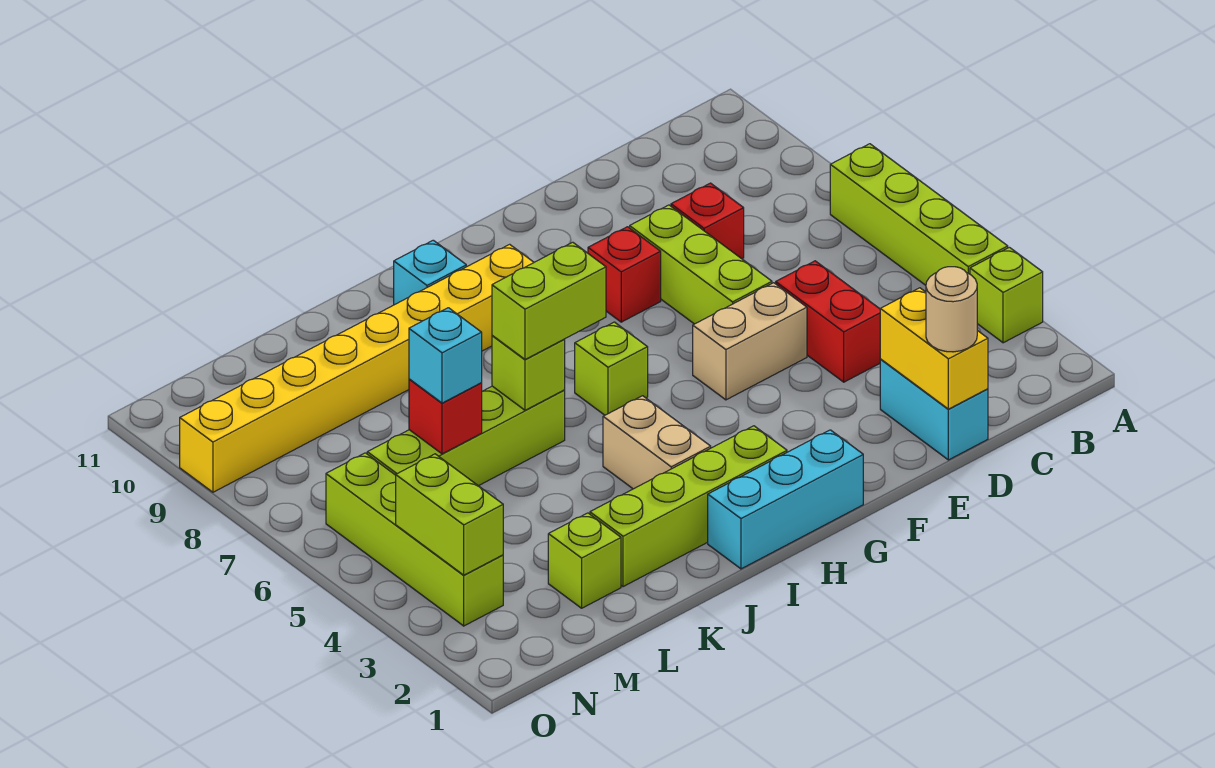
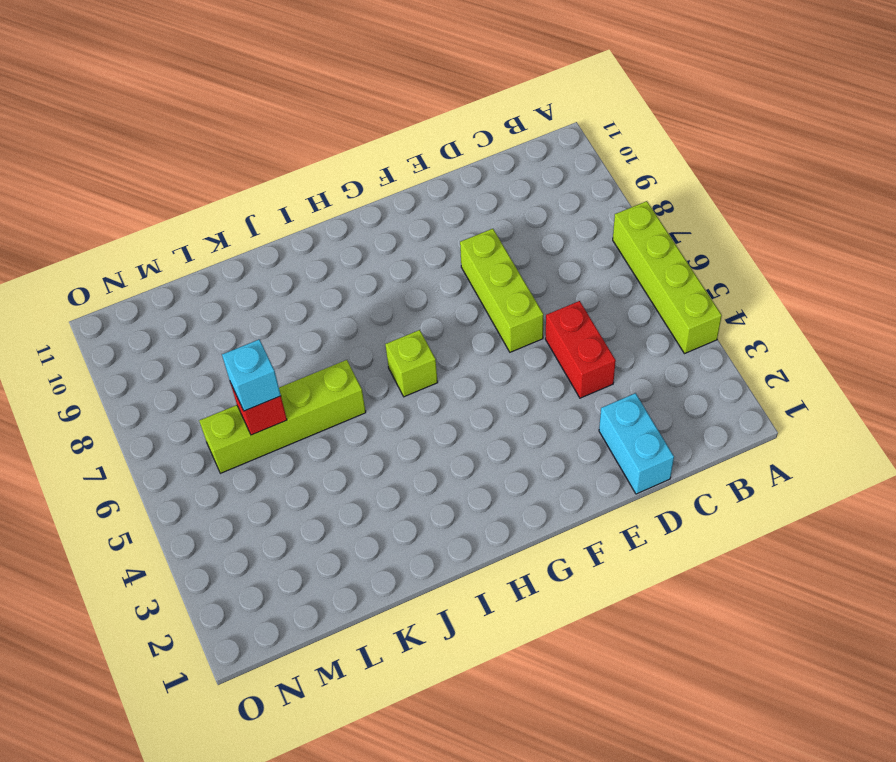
none -> lime brick A3 level 1
none -> red brick D8 level 1
none -> tan brick E5:F5 level 1

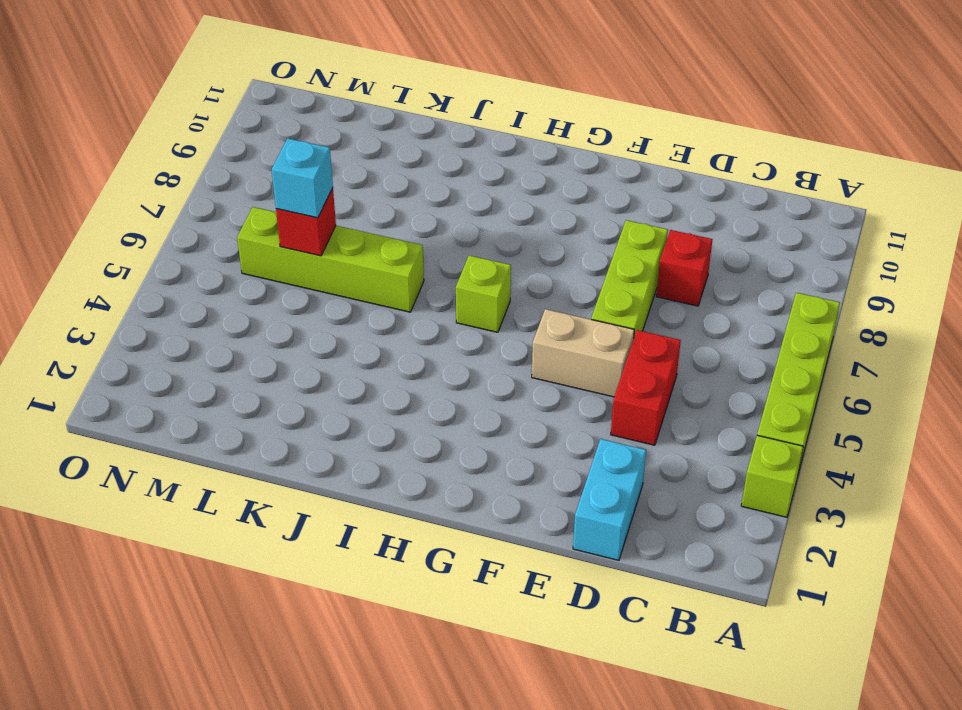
none -> red brick F8 level 1
none -> cyan brick G1:I1 level 1
none -> lime brick H2:K2 level 1

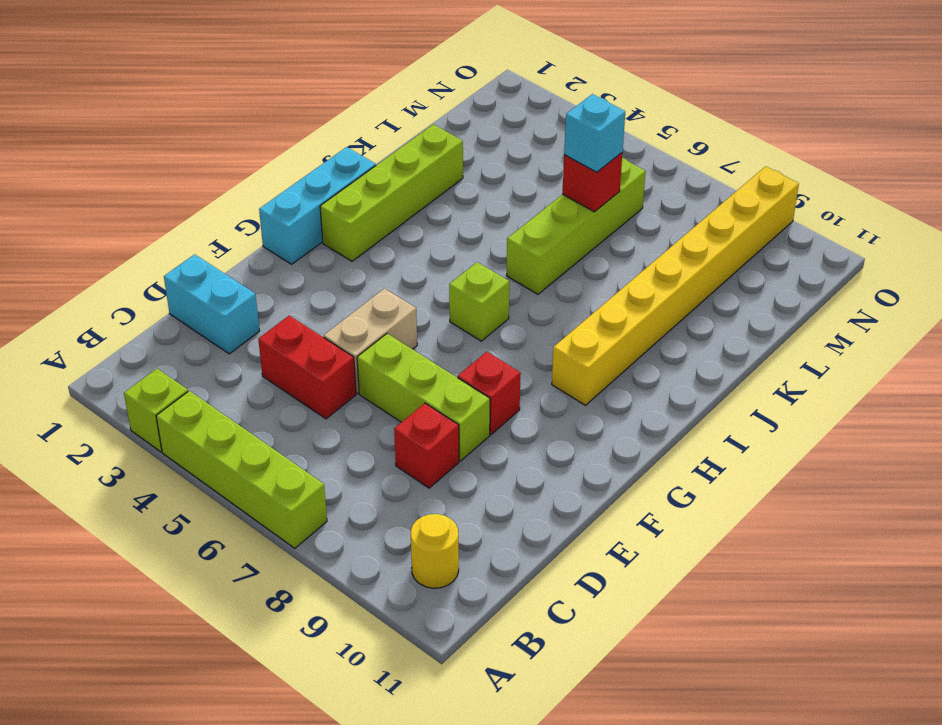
yellow round brick B10 level 1 -> none
none -> tan brick I3:I4 level 1
none -> cyan brick I10 level 1
none -> lime brick L2 level 1

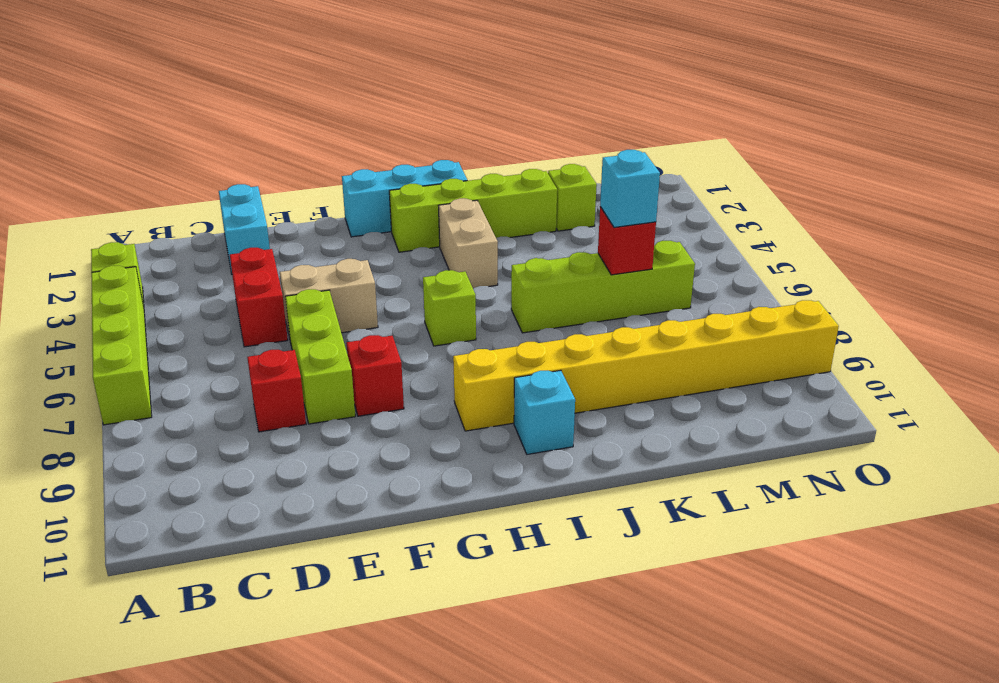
none -> lime brick N3:N6 level 1
none -> yellow brick D1:D2 level 2
none -> lime brick J6 level 2

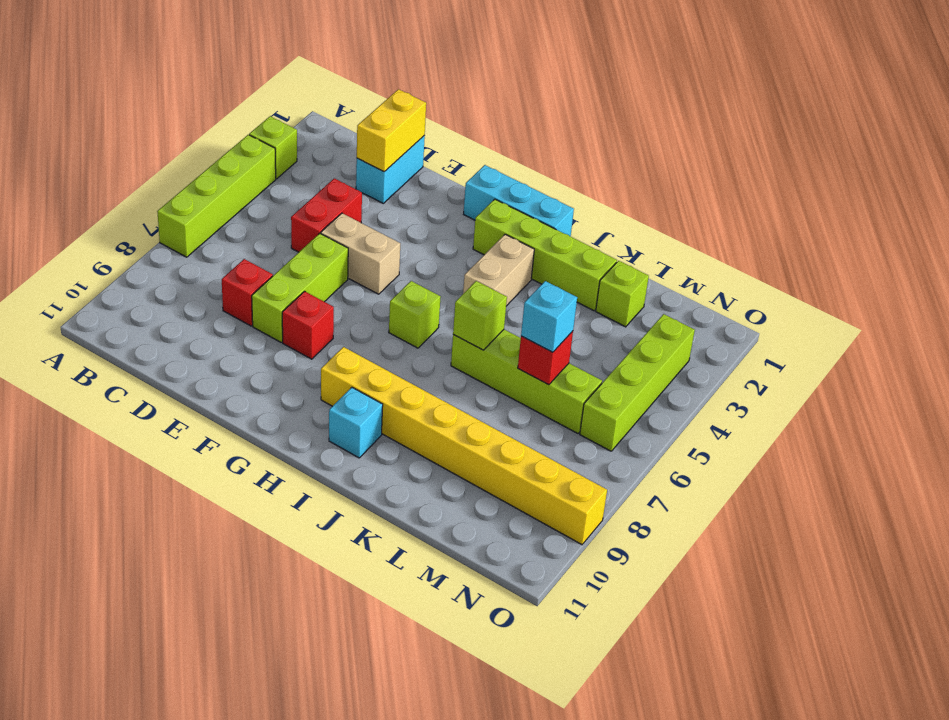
none -> lime brick N3:N4 level 2
none -> tan round brick D1 level 3
none -> lime brick I6:J6 level 3

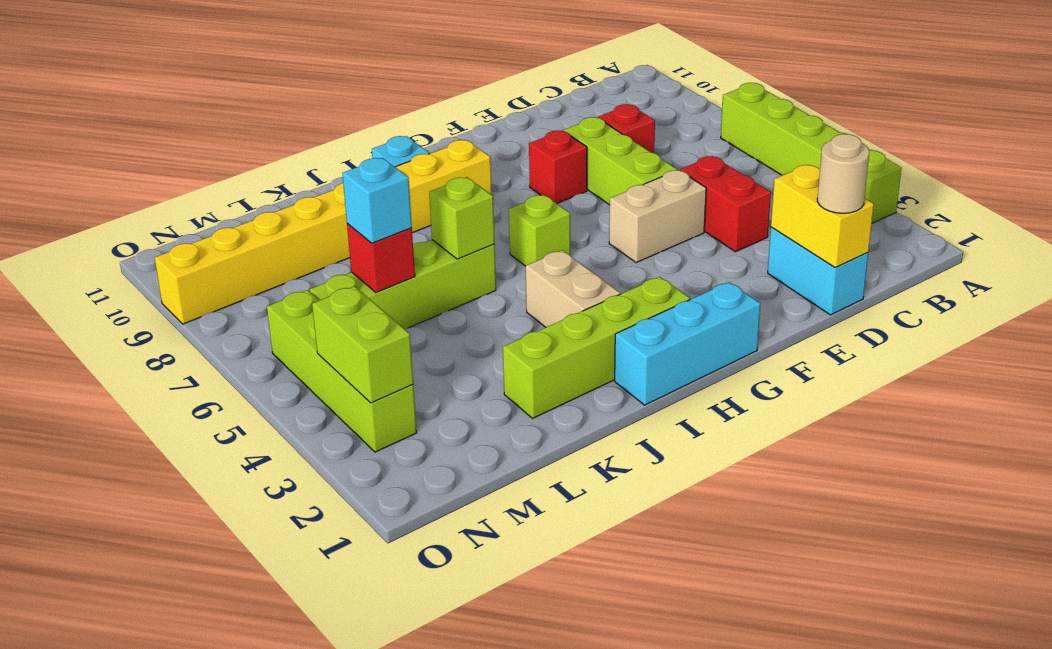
none -> lime brick L2 level 1
none -> lime brick I6:J6 level 3

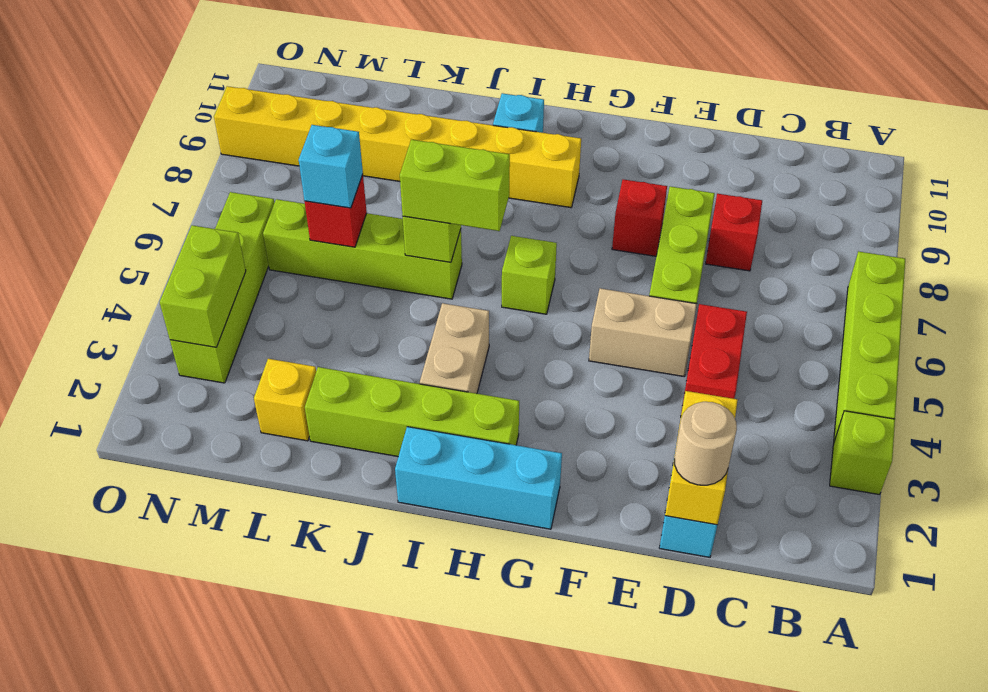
yellow brick L2 level 1 -> lime brick L2 level 1

